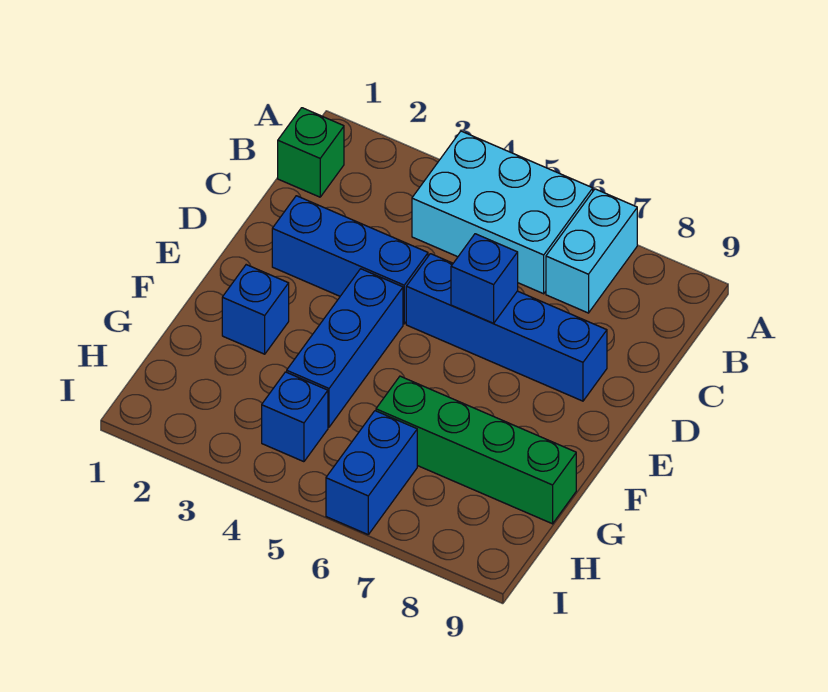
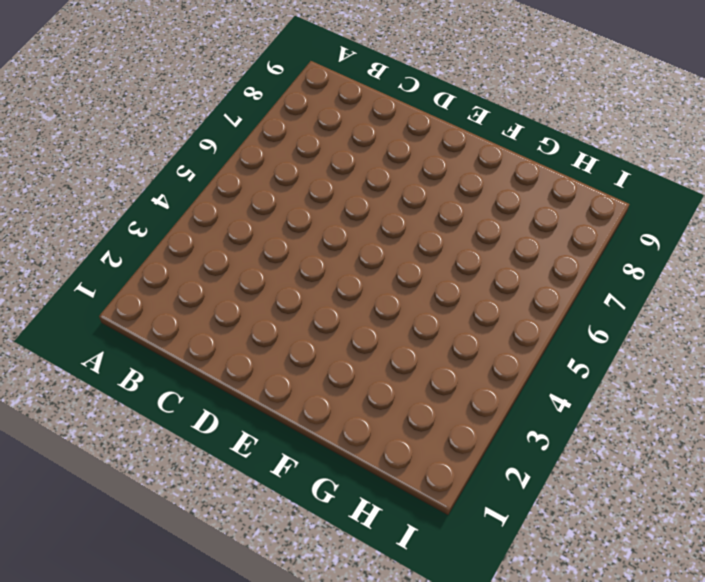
none -> cyan brick A4:B6 level 1
none -> cyan brick A7:B7 level 1

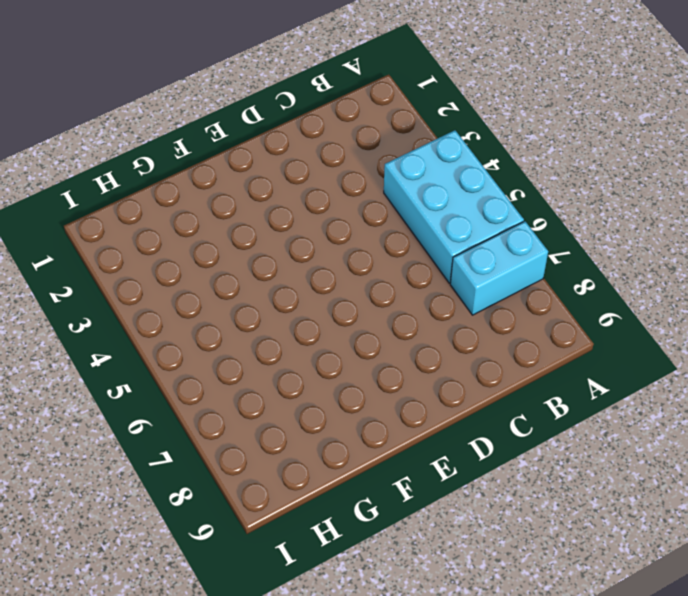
none -> green brick B1 level 1
none -> blue brick D2:D4 level 1

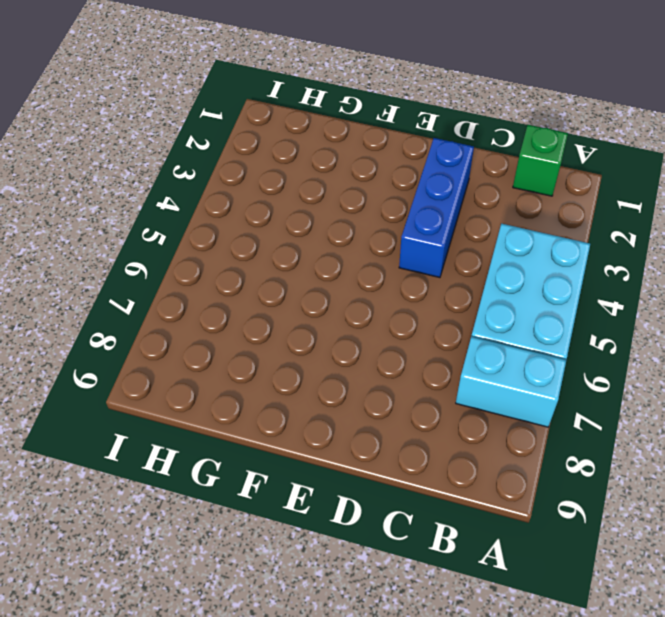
none -> blue brick D5:D8 level 1
none -> blue brick E4:G4 level 1

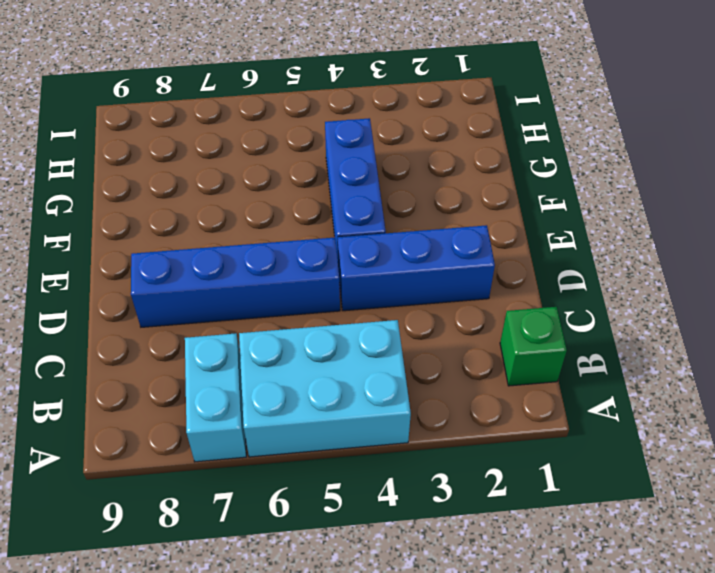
none -> blue brick F2 level 1
none -> green brick G6:G9 level 1

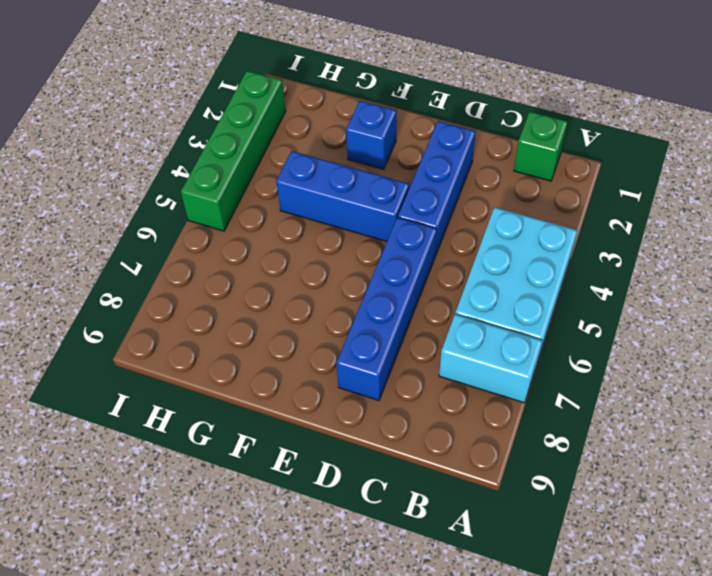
green brick I2:I5 level 1 -> green brick G6:G9 level 1
none -> blue brick H4 level 1
none -> blue brick H6:I6 level 1

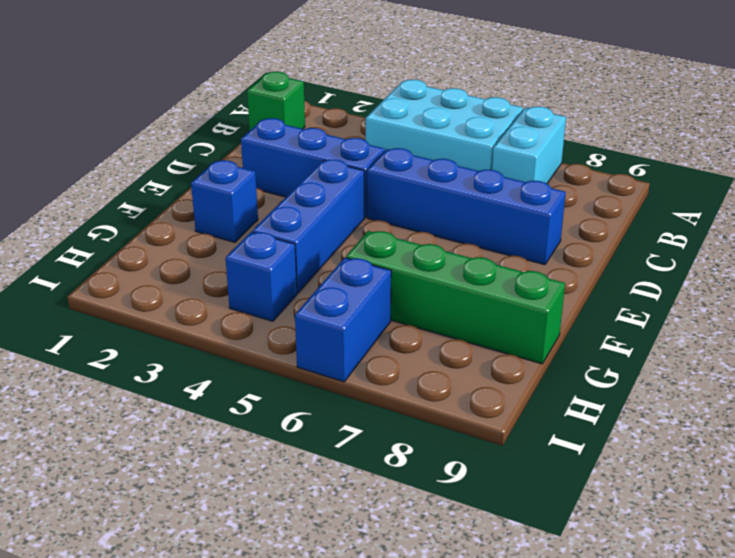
none -> blue brick D6 level 2

